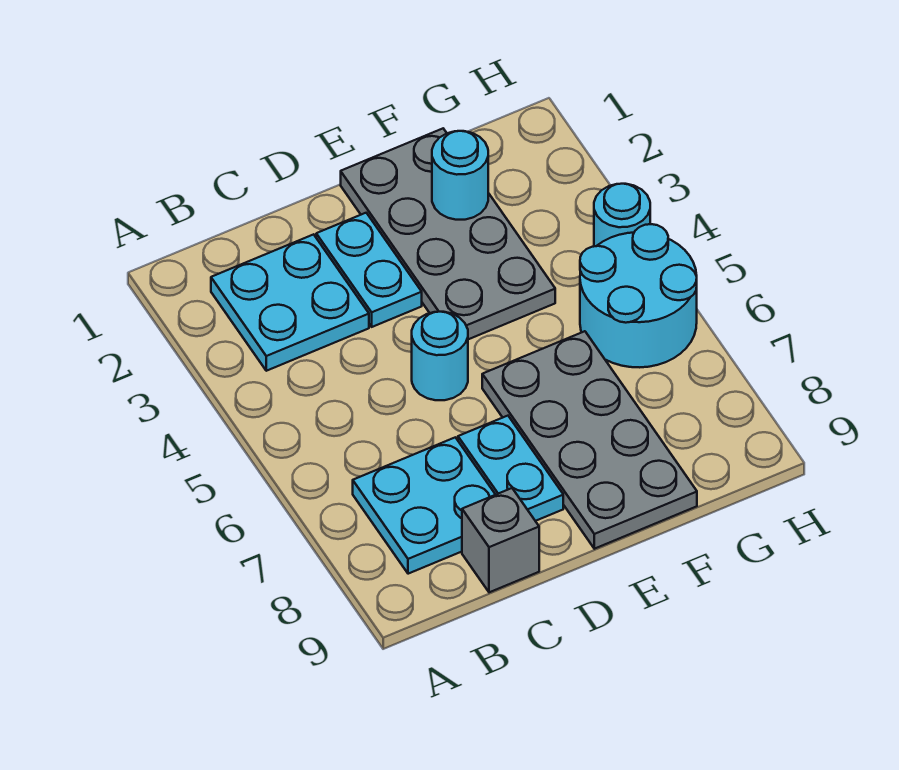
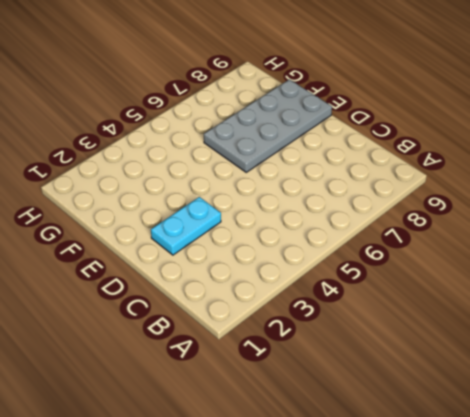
none -> cyan plate B2:C3 level 1
none -> cyan plate B7:C8 level 1

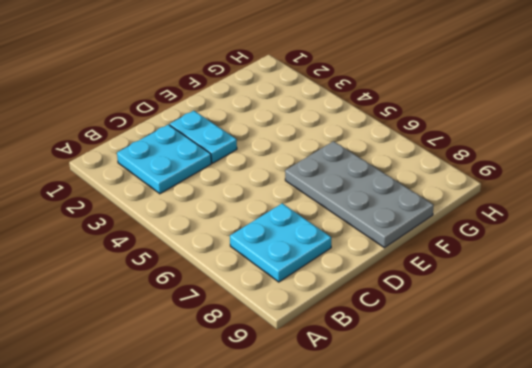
none -> grey brick C9 level 1
none -> cyan round brick D5 level 1

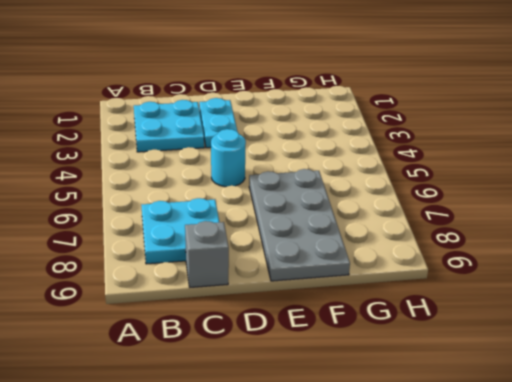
none -> cyan plate D7:D8 level 1
none -> grey plate E1:F4 level 1

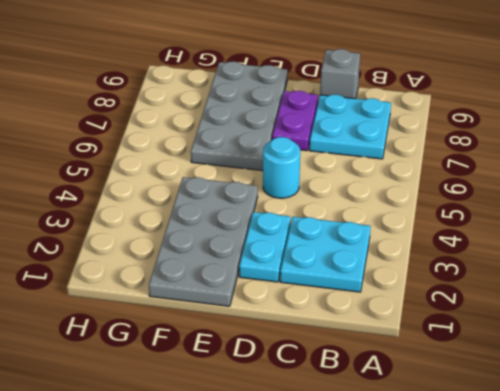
purple plate D7:D8 level 1 -> cyan plate D7:D8 level 1
none -> cyan round brick G5:H6 level 1
none -> cyan round brick H4 level 1

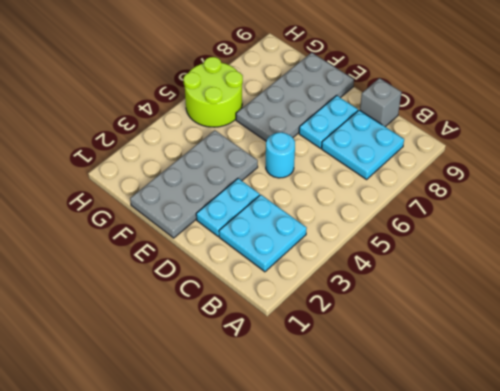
lime round brick G5:H6 level 1 -> cyan round brick G5:H6 level 1
none -> cyan round brick H4 level 1
none -> cyan round brick F2 level 2

